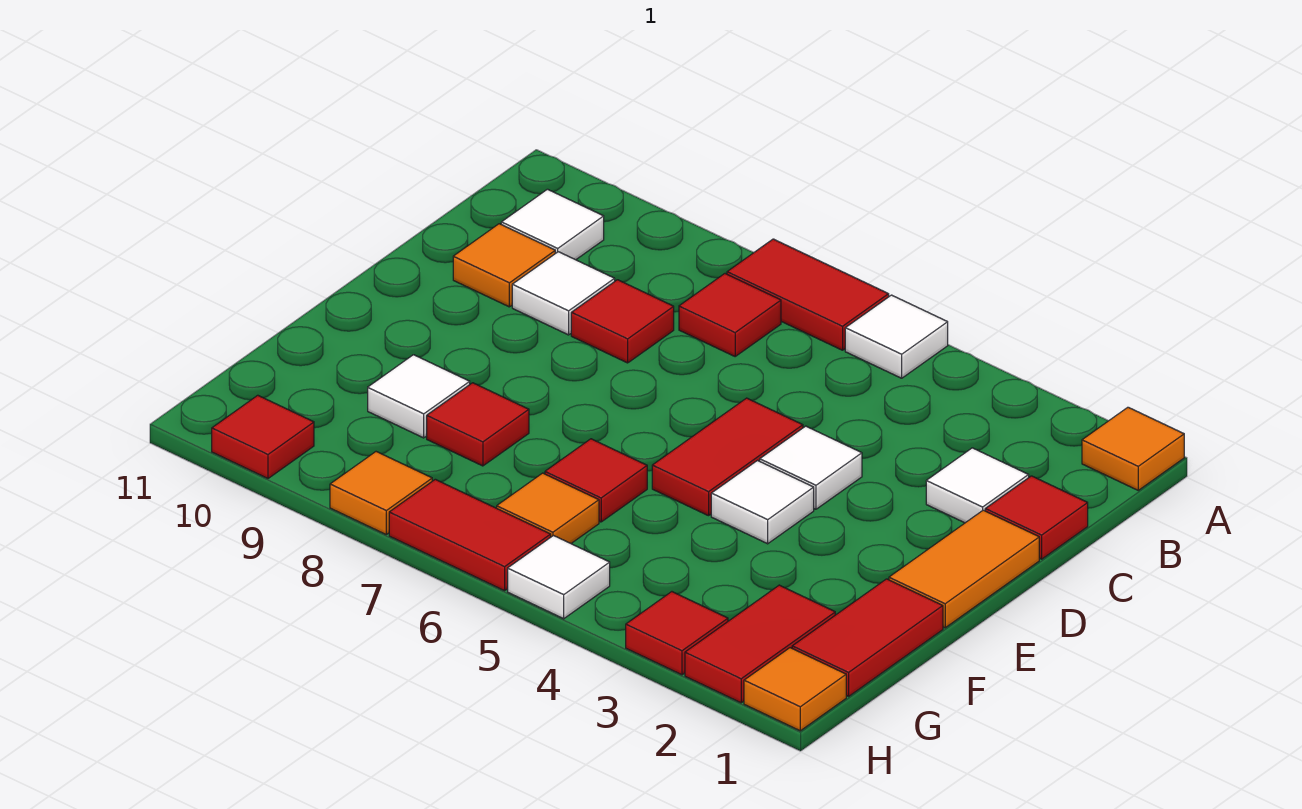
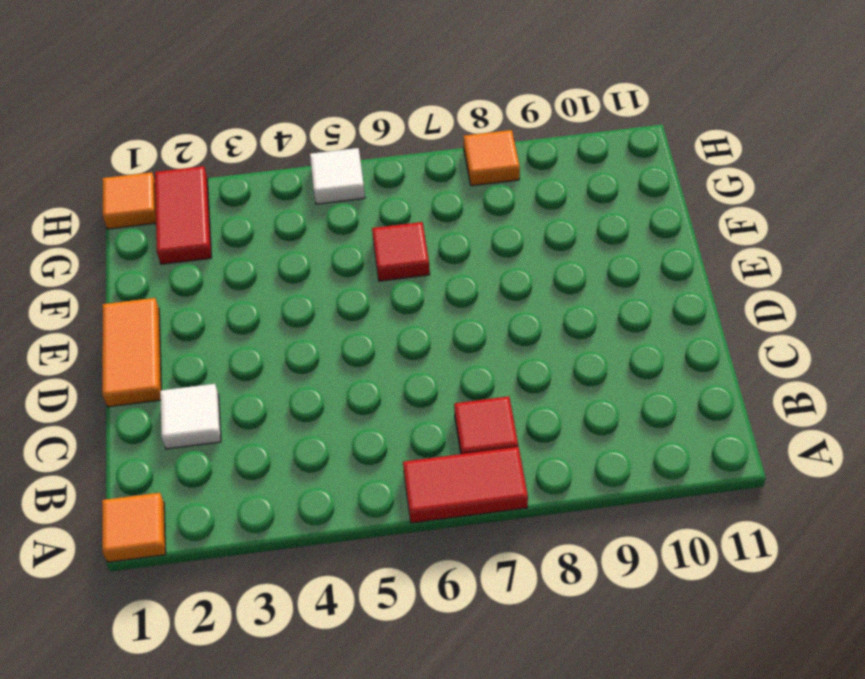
none -> white tile A5 level 1
none -> white tile B10 level 1
none -> red tile C1 level 1

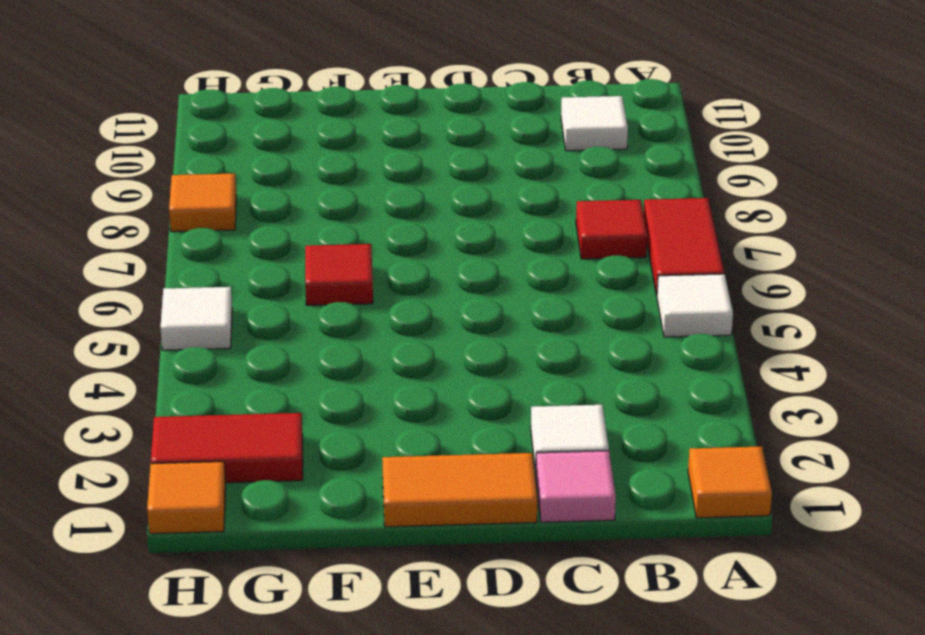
pink tile C1 level 1 -> red tile C1 level 1
none -> red tile C8 level 1
none -> white tile C9 level 1
none -> orange tile C10 level 1

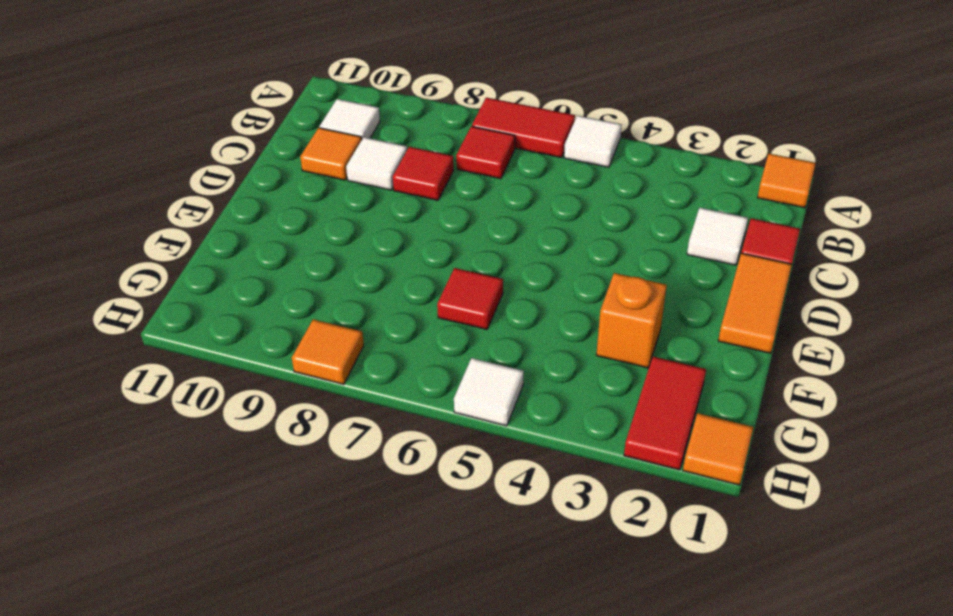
orange brick F3 level 1 -> none
none -> white tile D4 level 1
none -> red tile D5:E5 level 1
none -> white tile E4 level 1

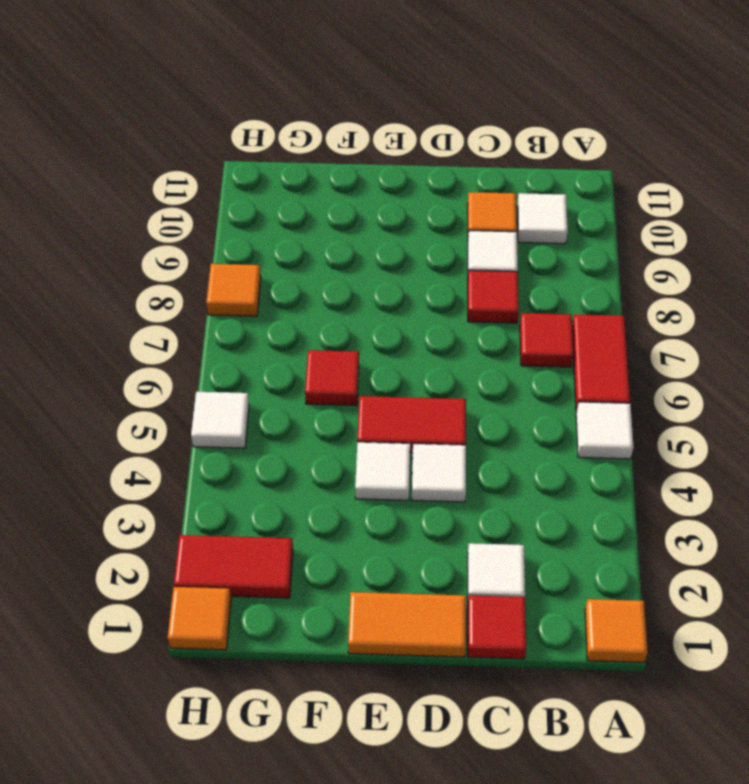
none -> red tile F1:G1 level 1
none -> red tile F8 level 1
none -> white tile F9 level 1

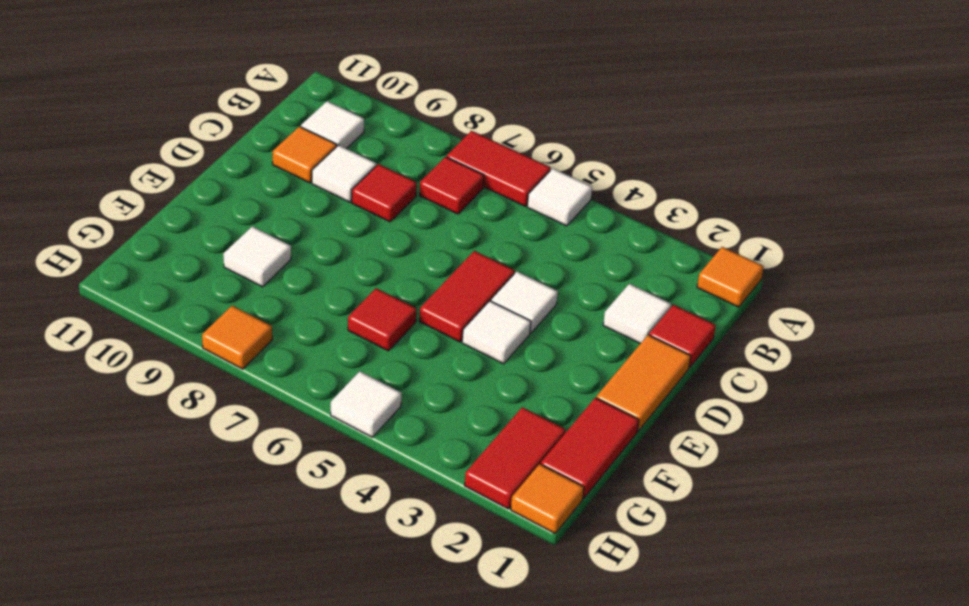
none -> red tile F8 level 1
none -> orange tile G6 level 1
none -> red tile H3 level 1

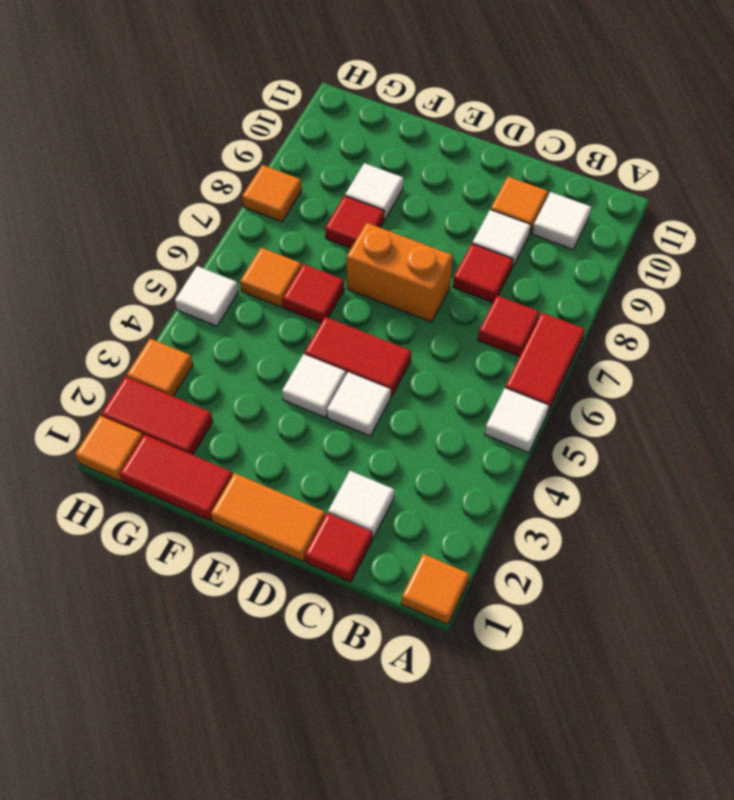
orange brick D7:E7 level 1 -> none
orange tile H3 level 1 -> red tile H3 level 1
none -> red tile H6:H7 level 1
none -> red tile H10 level 1

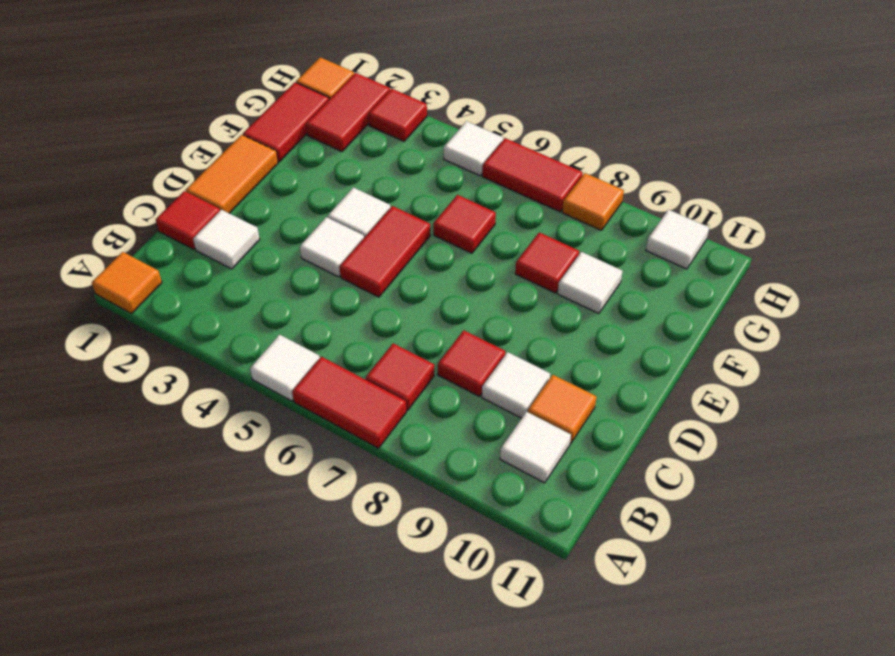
white tile H10 level 1 -> red tile H10 level 1
none -> orange tile G6 level 1

